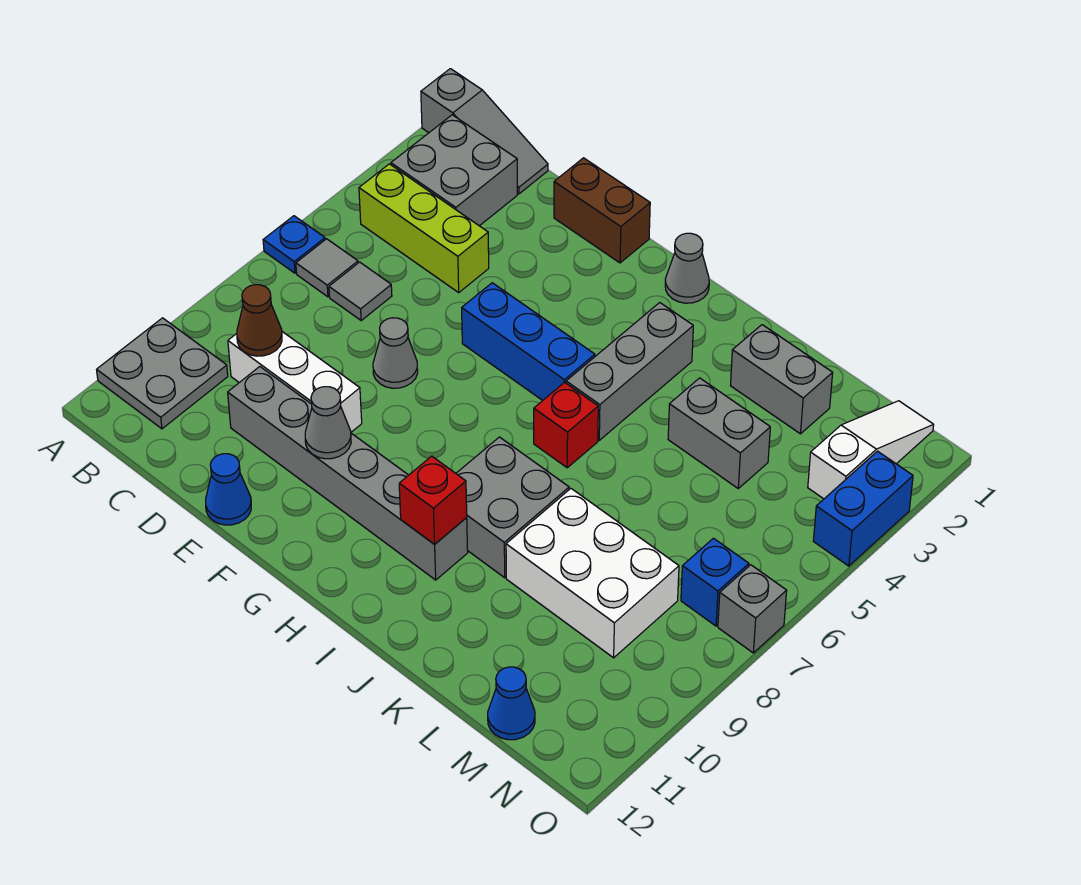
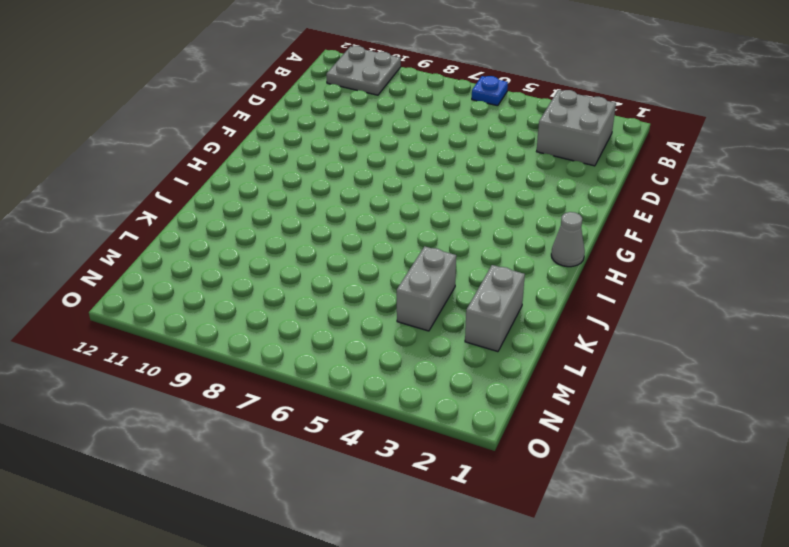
none -> grey slope A1:C1 level 1 top A
none -> lime brick B4:D4 level 1
none -> grey tile B6 level 1

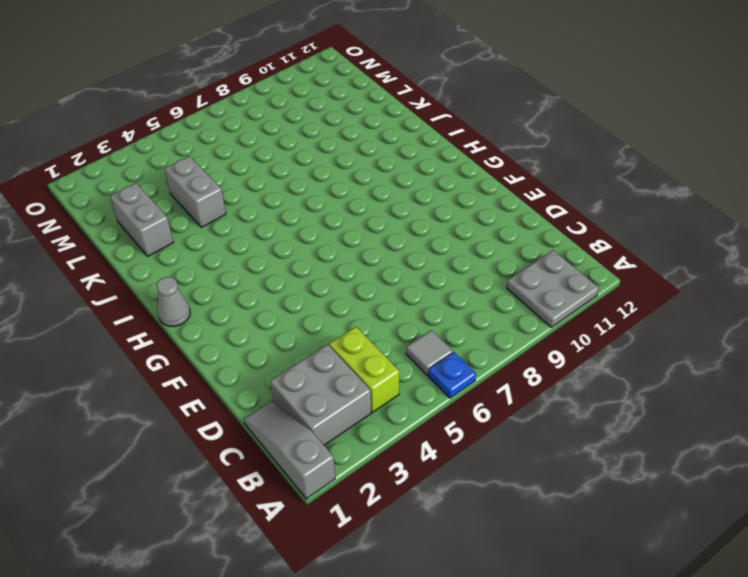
lime brick B4:C4 level 1 -> lime brick B4:D4 level 1
none -> grey tile C6 level 1
none -> white brick C9:E9 level 1
none -> grey brick D10:I10 level 1

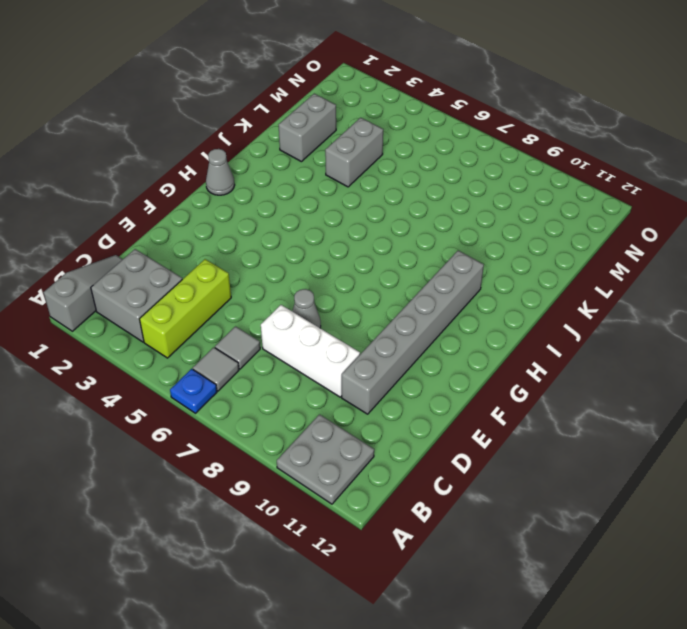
white brick D7:D9 level 1 -> white brick C9:E9 level 1
none -> brown brick E1:F1 level 1
none -> blue cone E12 level 1
none -> blue brick F5:H5 level 1

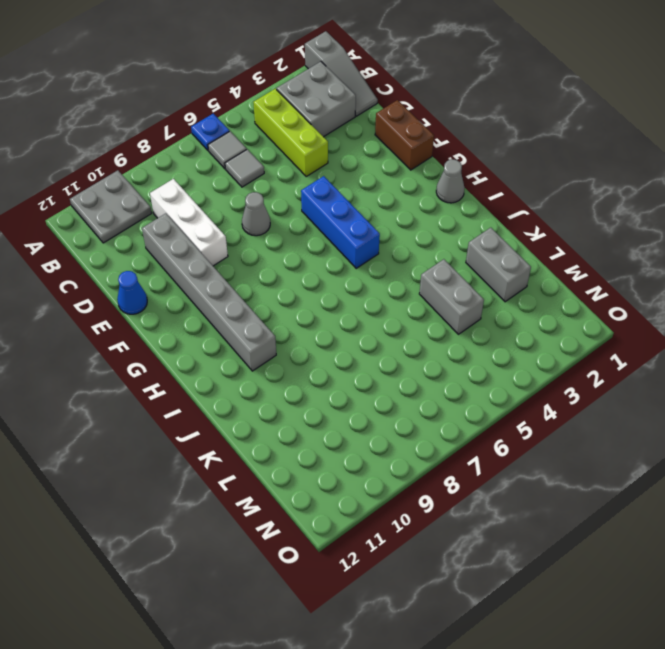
none -> grey brick I3:I5 level 1
none -> red brick I6 level 1
none -> grey brick I8:J9 level 1

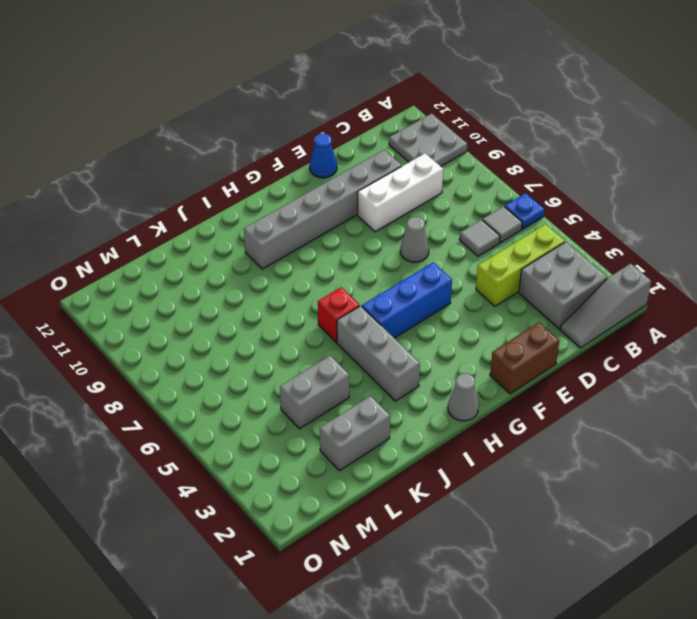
none -> grey brick I8:J9 level 1
none -> white brick K8:M9 level 1
none -> blue cone M12 level 1

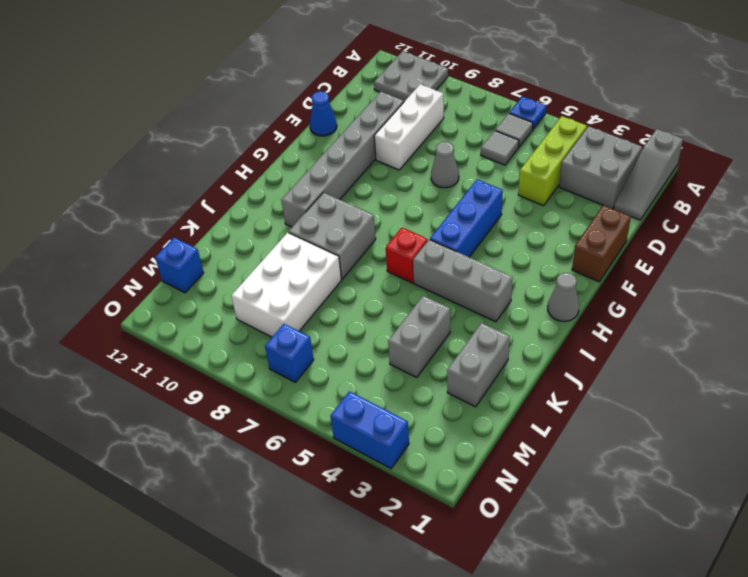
blue brick M12 level 1 -> blue cone M12 level 1
none -> white slope N1:N3 level 1 top 3
none -> grey brick O7 level 1
none -> brown cone C9 level 2

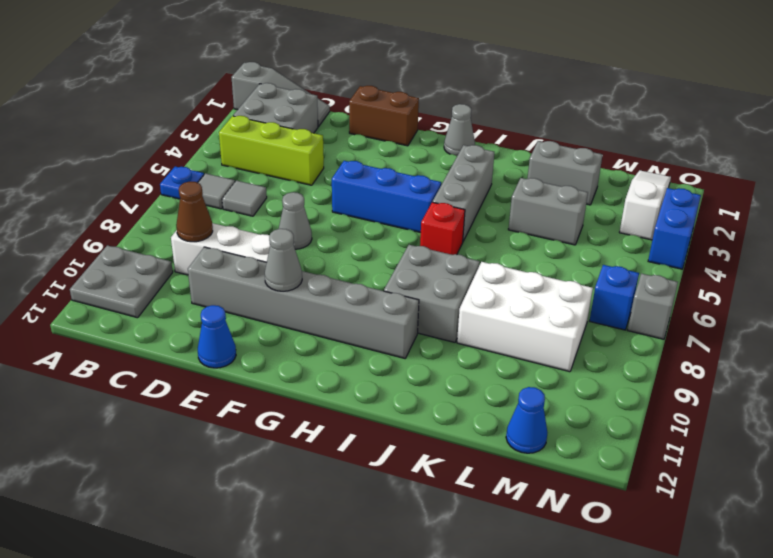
none -> red brick I10 level 2

